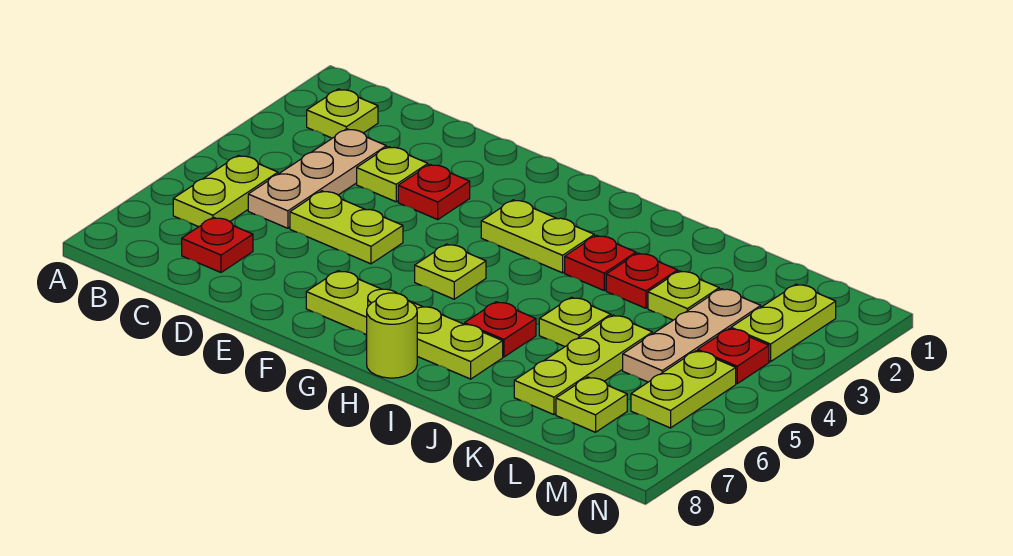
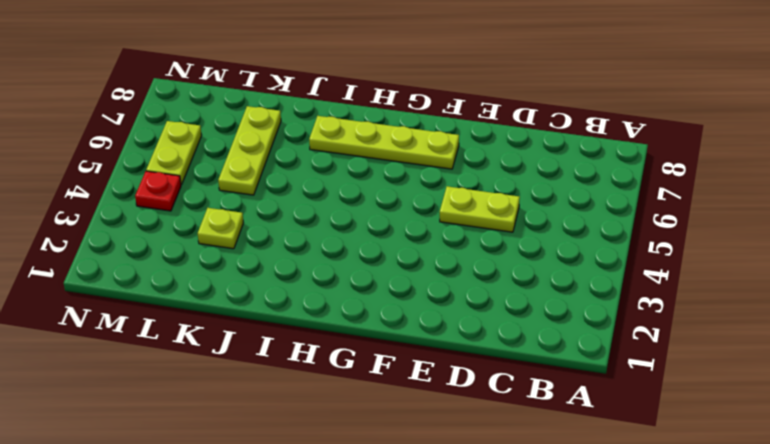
none -> lime plate B2 level 1
none -> lime plate B5:B6 level 1
none -> tan plate C3:C5 level 1

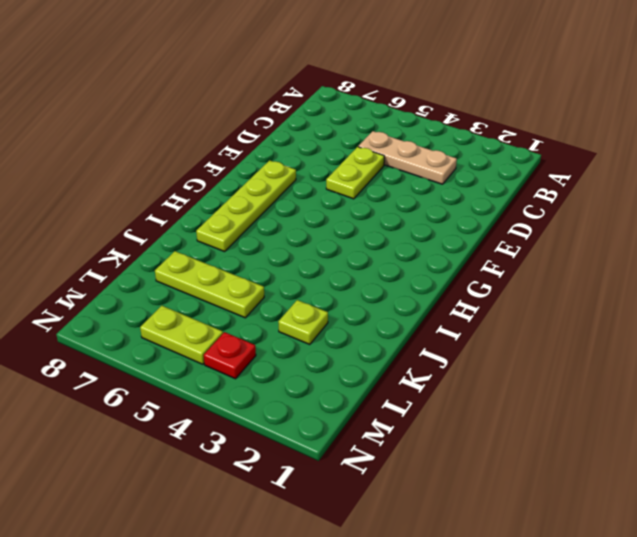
none -> lime plate B2 level 1
none -> lime plate B5:B6 level 1
none -> red plate C7 level 1

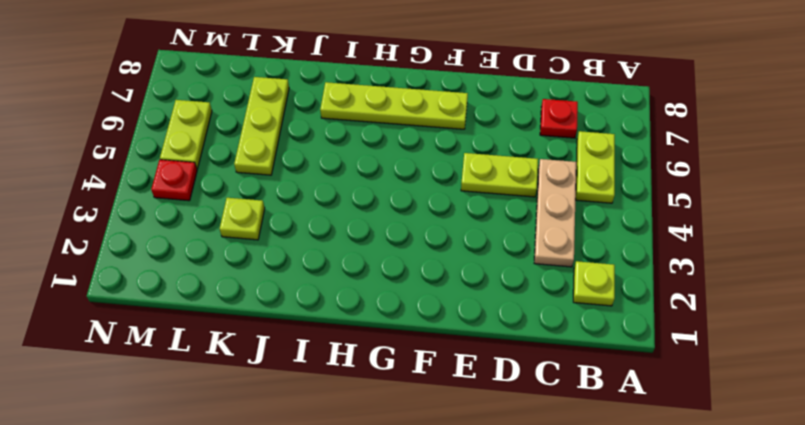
none -> lime plate D3 level 1
none -> red plate E3 level 1
none -> lime plate G3:H3 level 1

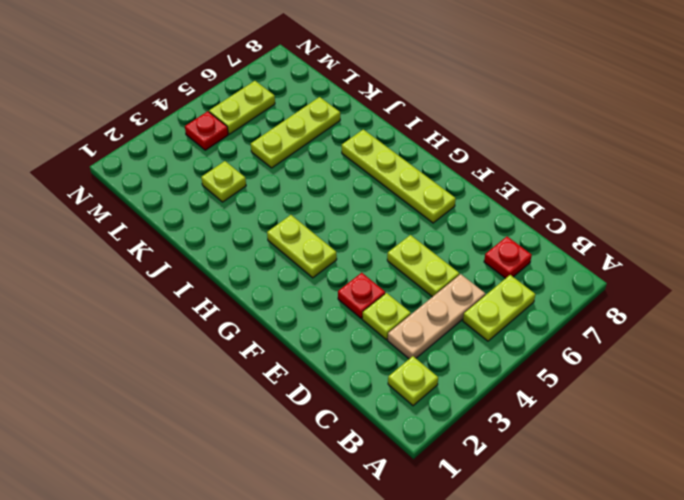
none -> lime plate G5 level 1
none -> lime round brick H8 level 1
none -> red plate I3 level 1

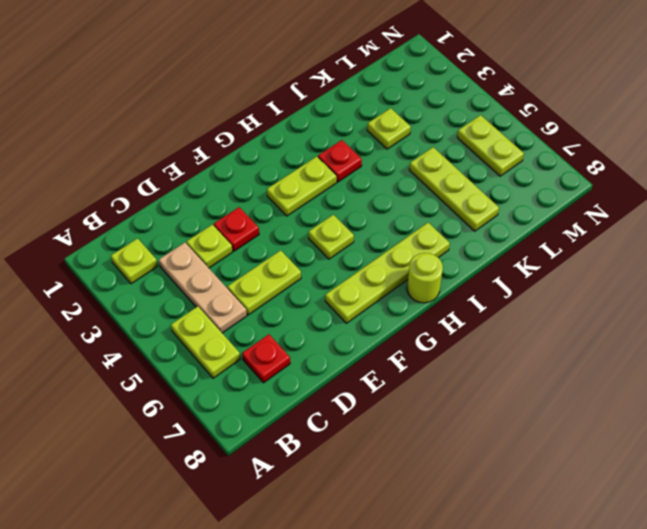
none -> red plate I6 level 1
none -> red plate J3 level 1
none -> lime plate J5 level 1

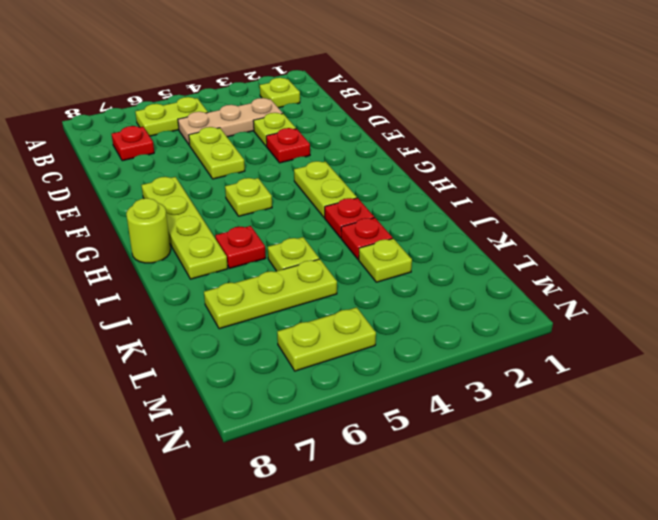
none -> tan plate L3:L5 level 1
none -> lime plate L7 level 1
none -> lime plate M2:M3 level 1

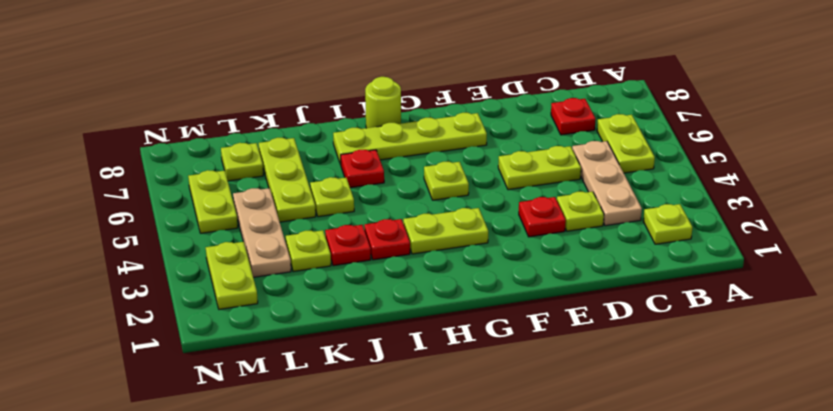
none -> red plate M4 level 1

